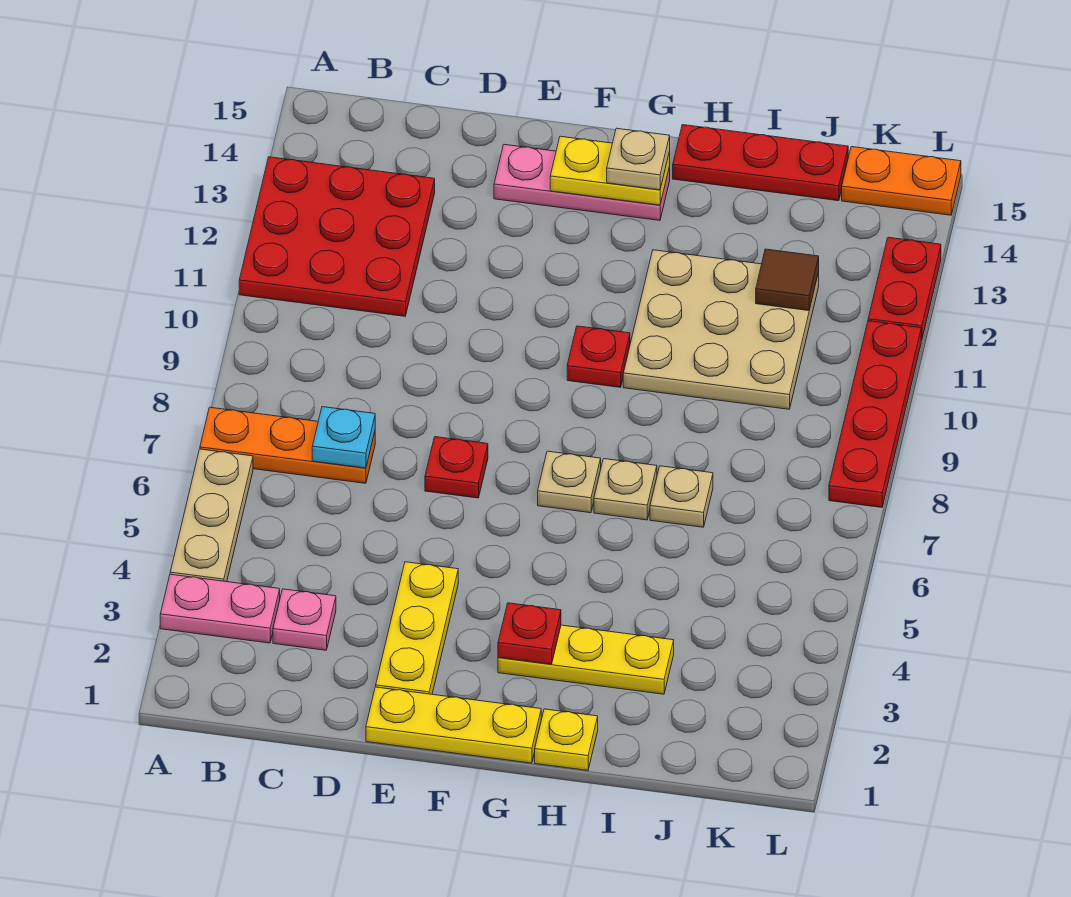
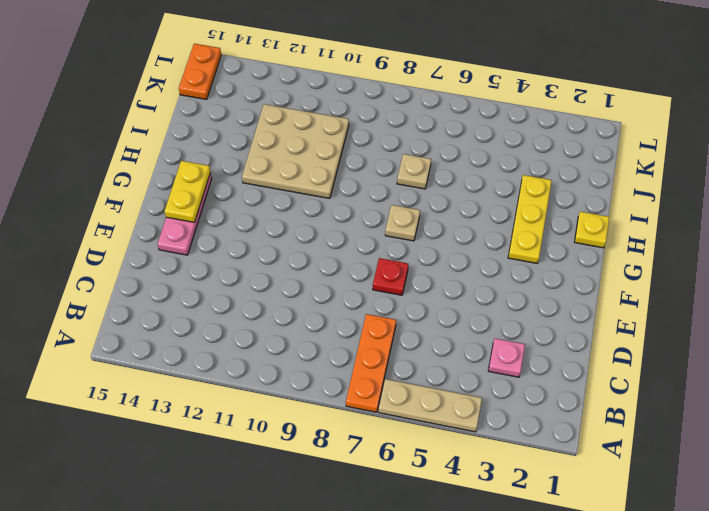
none -> pink plate A3:B3 level 1
none -> red plate A11:C13 level 1
none -> yellow plate E1:G1 level 1

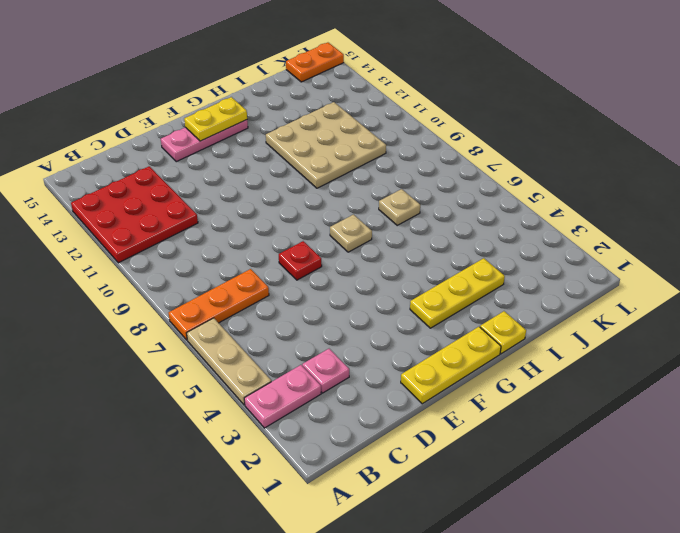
none -> yellow plate E2:E4 level 1
none -> red plate G10 level 1
none -> tan plate H7 level 1

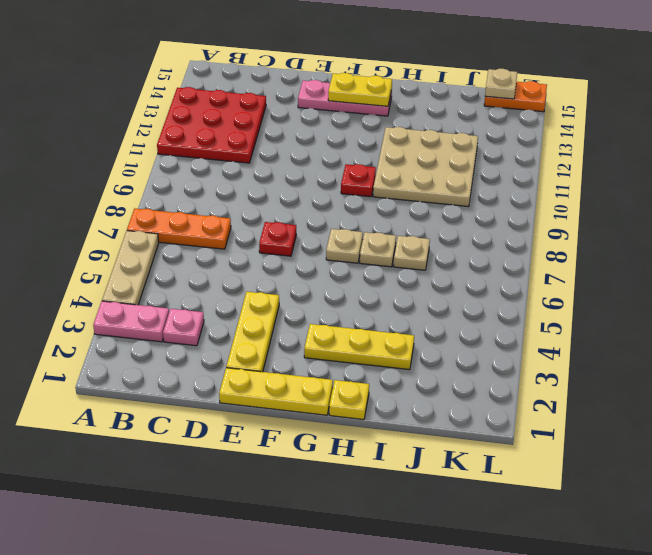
tan plate K15 level 2 -> tan plate G14 level 3
none -> red plate H15:J15 level 1
none -> red plate L8:L11 level 1
none -> red plate L12:L13 level 1

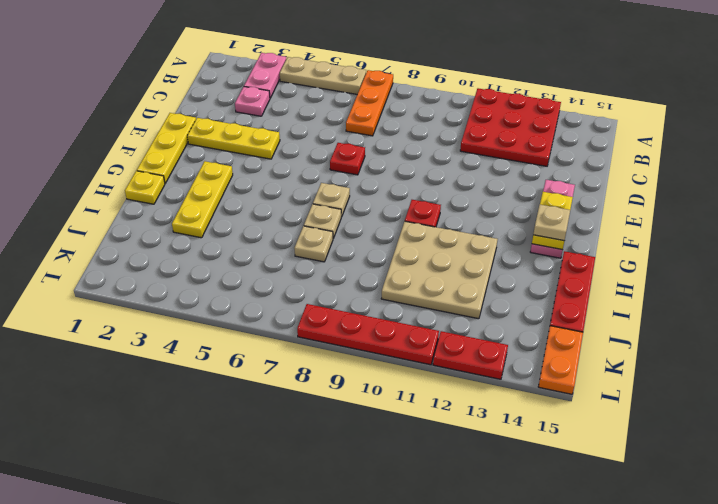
none -> cyan plate C7 level 2
none -> red plate G3 level 2
none -> brown tile J12 level 2

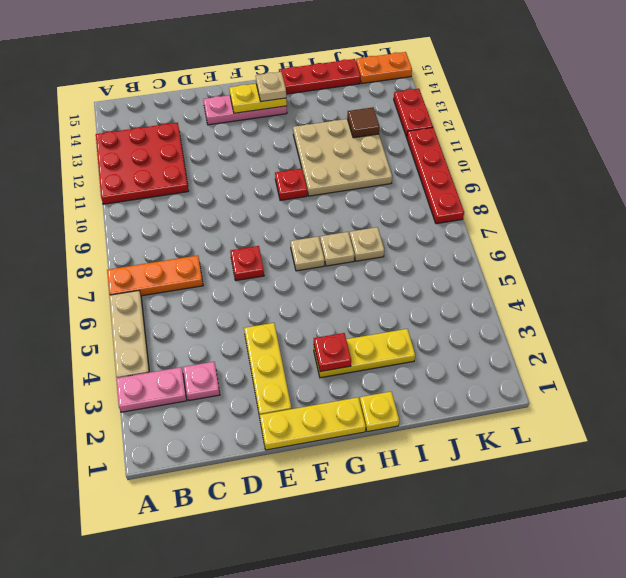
none -> cyan plate C7 level 2

